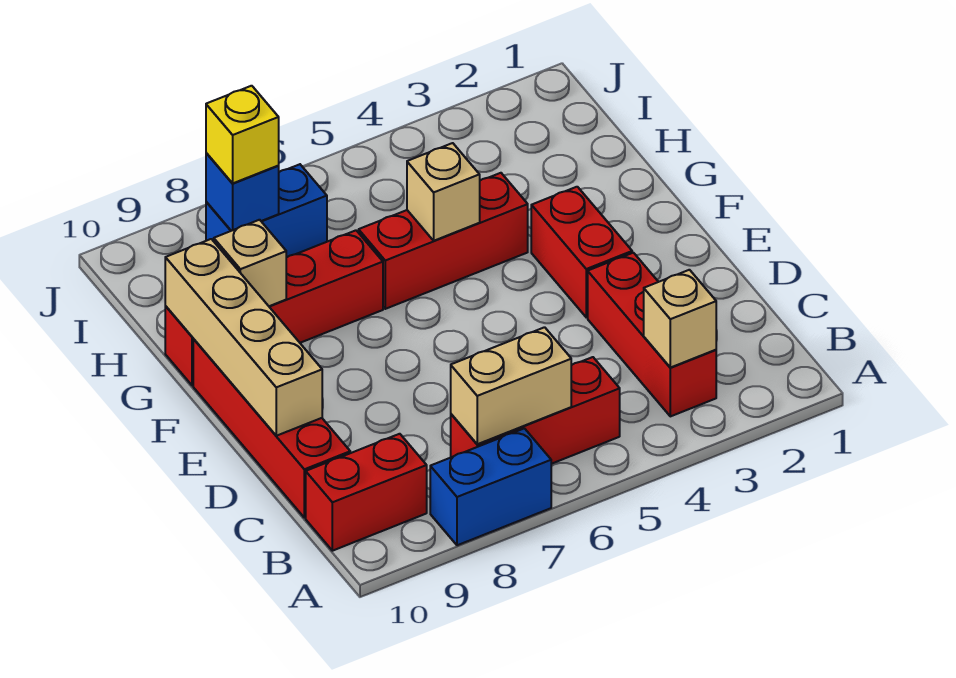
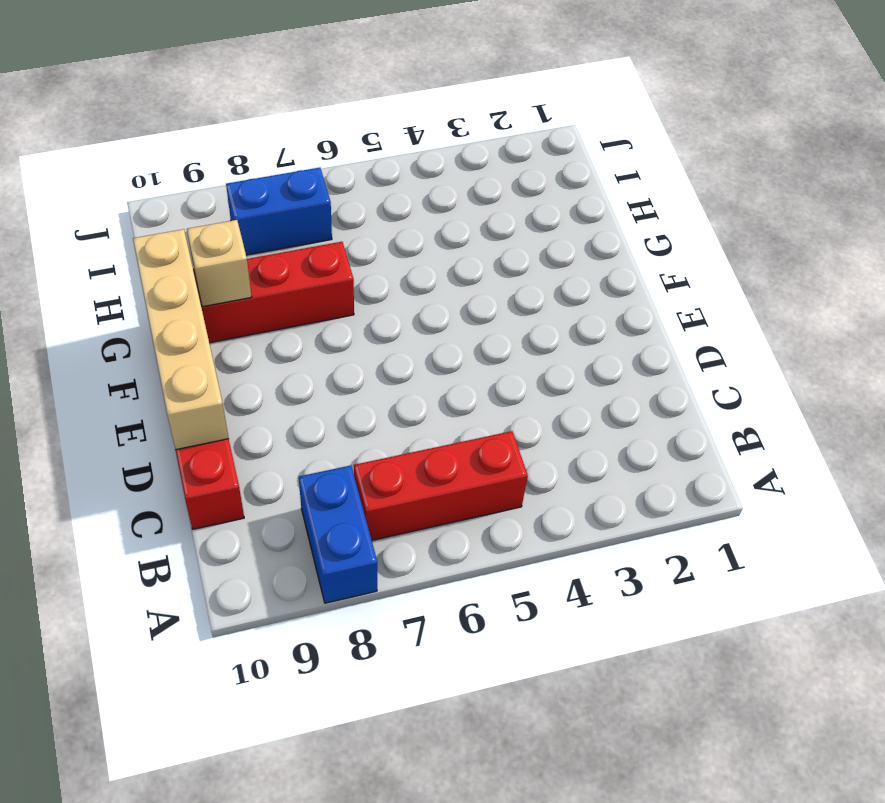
blue brick A8:B8 level 1 -> blue brick A7:A8 level 1
none -> red brick B3:D3 level 1
none -> red brick B9:B10 level 1
none -> red brick E3:F3 level 1

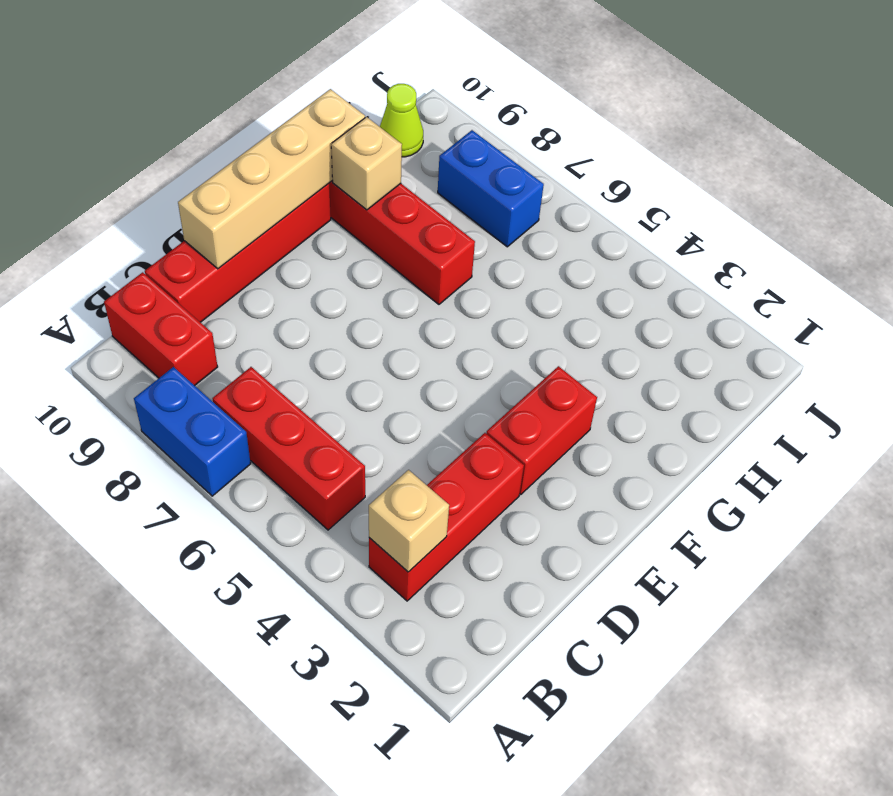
lime cone I10 level 1 -> none
none -> red brick G4:G6 level 1
none -> tan brick B6:B7 level 2
none -> tan brick G5 level 2

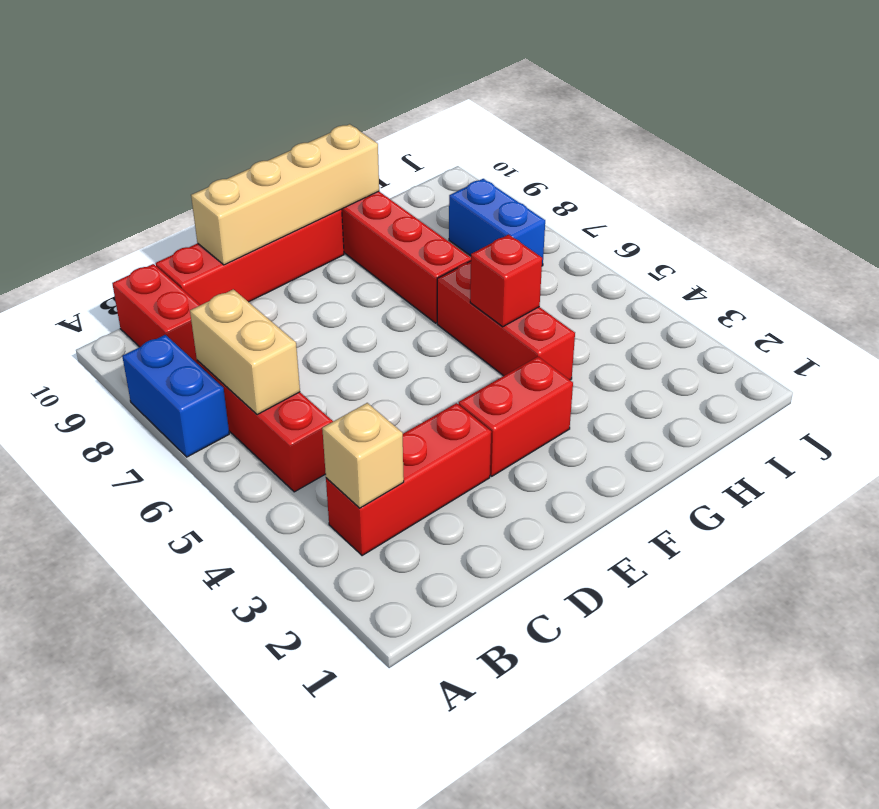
red brick G5 level 2 -> tan brick G5 level 2
none -> tan brick G9 level 2
none -> blue brick I8 level 2
none -> yellow brick I8 level 3

